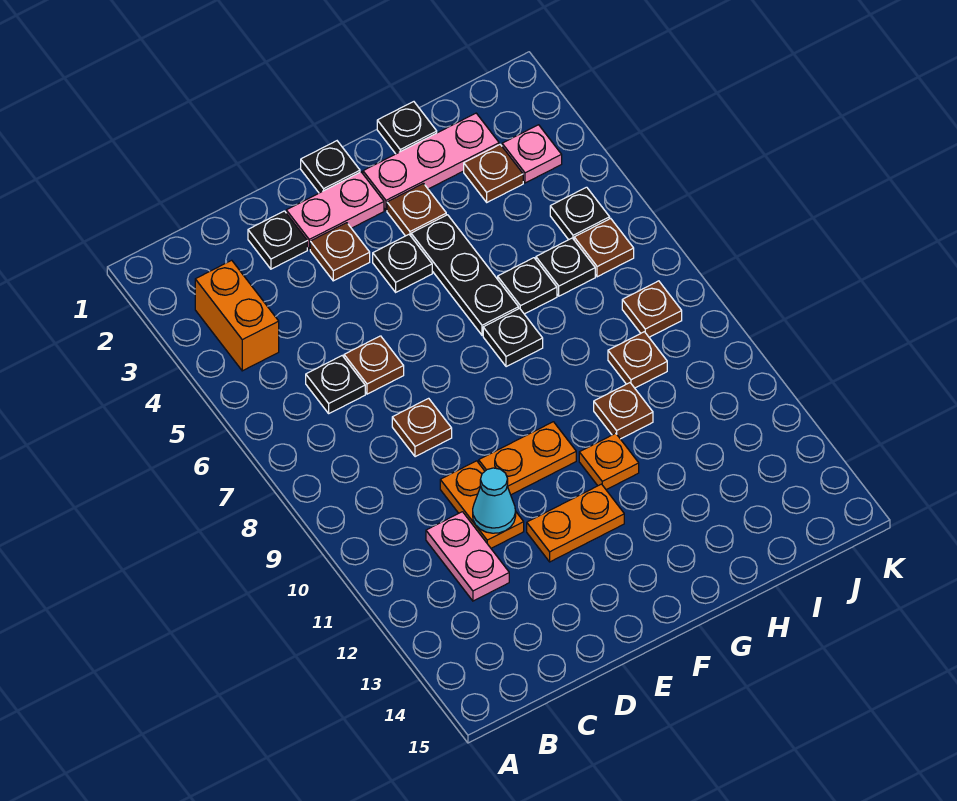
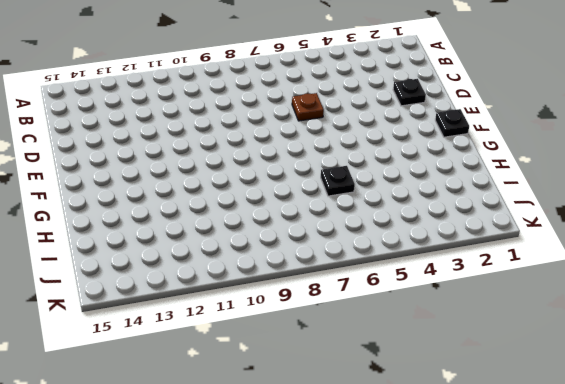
none -> orange brick B3:B4 level 1
none -> black plate C6 level 1
none -> pink plate C11:C12 level 1

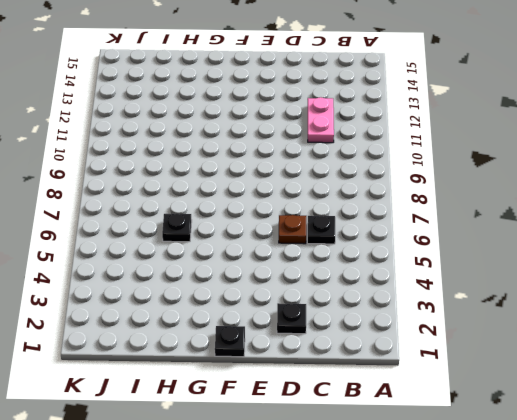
none -> orange brick B3:B4 level 1
none -> brown plate D8 level 1
none -> orange plate D10:D11 level 1

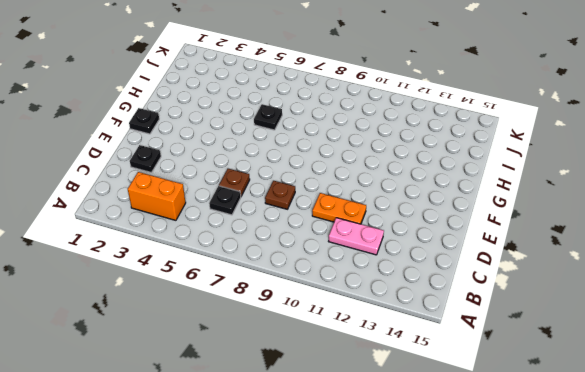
none -> pink plate E2:F2 level 1
none -> brown plate E3 level 1
none -> orange plate E10:F10 level 1

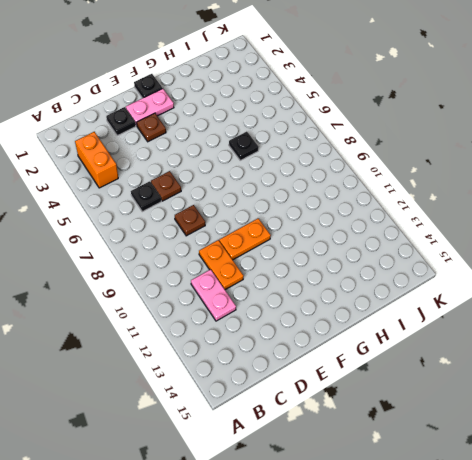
none -> orange plate E12:F12 level 1
none -> black plate F4 level 1
none -> pink plate G2:I2 level 1

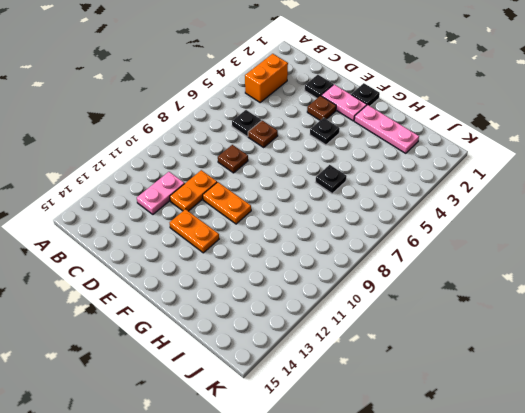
none -> brown plate G3 level 1
none -> black plate G4:G6 level 1
none -> black plate G7 level 1

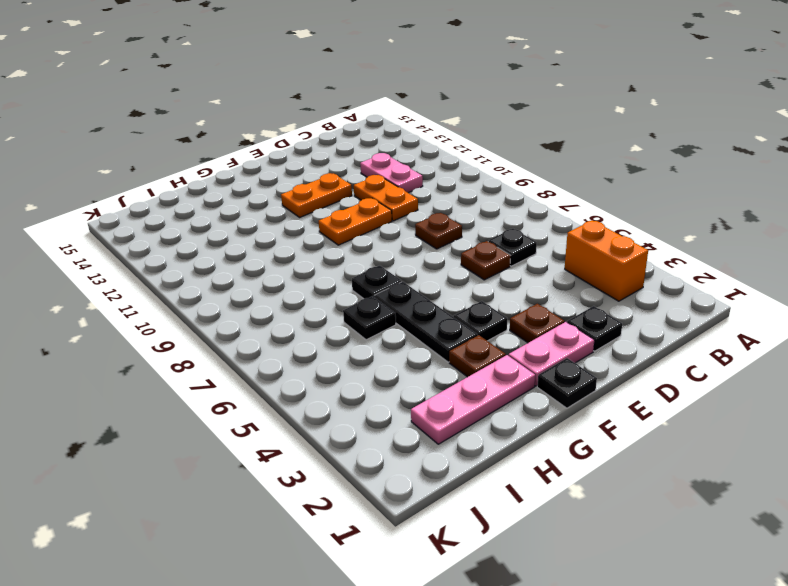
none -> orange plate G11 level 1
none -> black plate H1 level 1
none -> brown plate H10 level 1

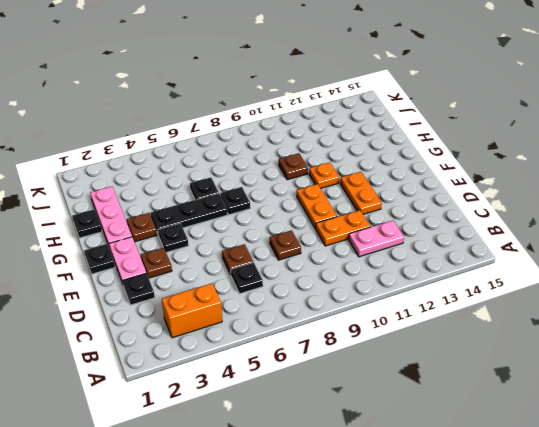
none -> brown plate I3 level 1
none -> black plate I6 level 1
none -> brown plate I9 level 1

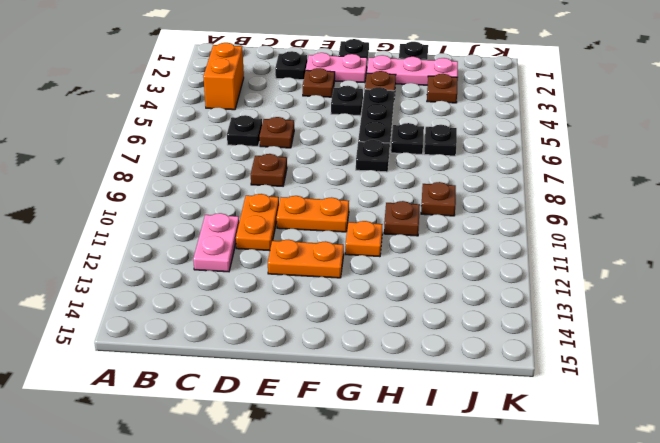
none -> pink plate J3 level 1
none -> black plate J5 level 1
none -> brown plate J6 level 1

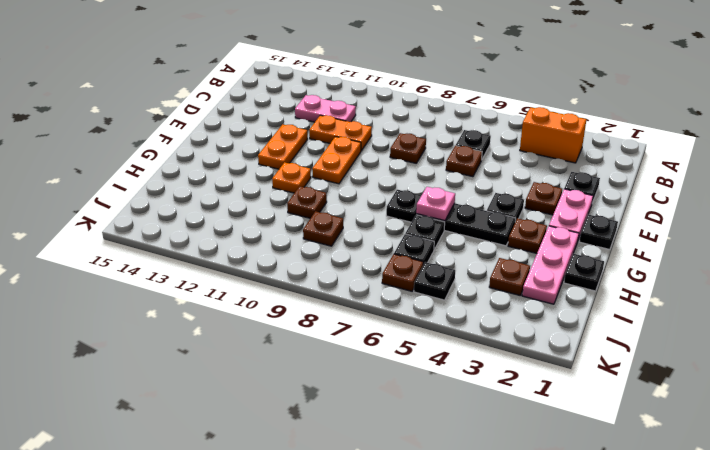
pink plate G6 level 2 -> pink plate J3 level 1
none -> brown plate J8 level 1
none -> cyan cone D11 level 2

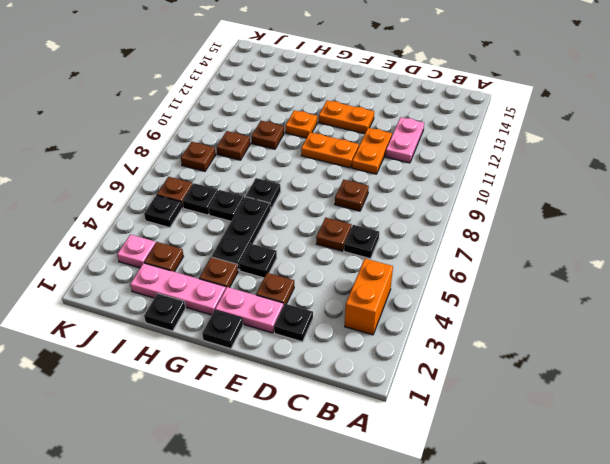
none -> cyan cone D11 level 2

